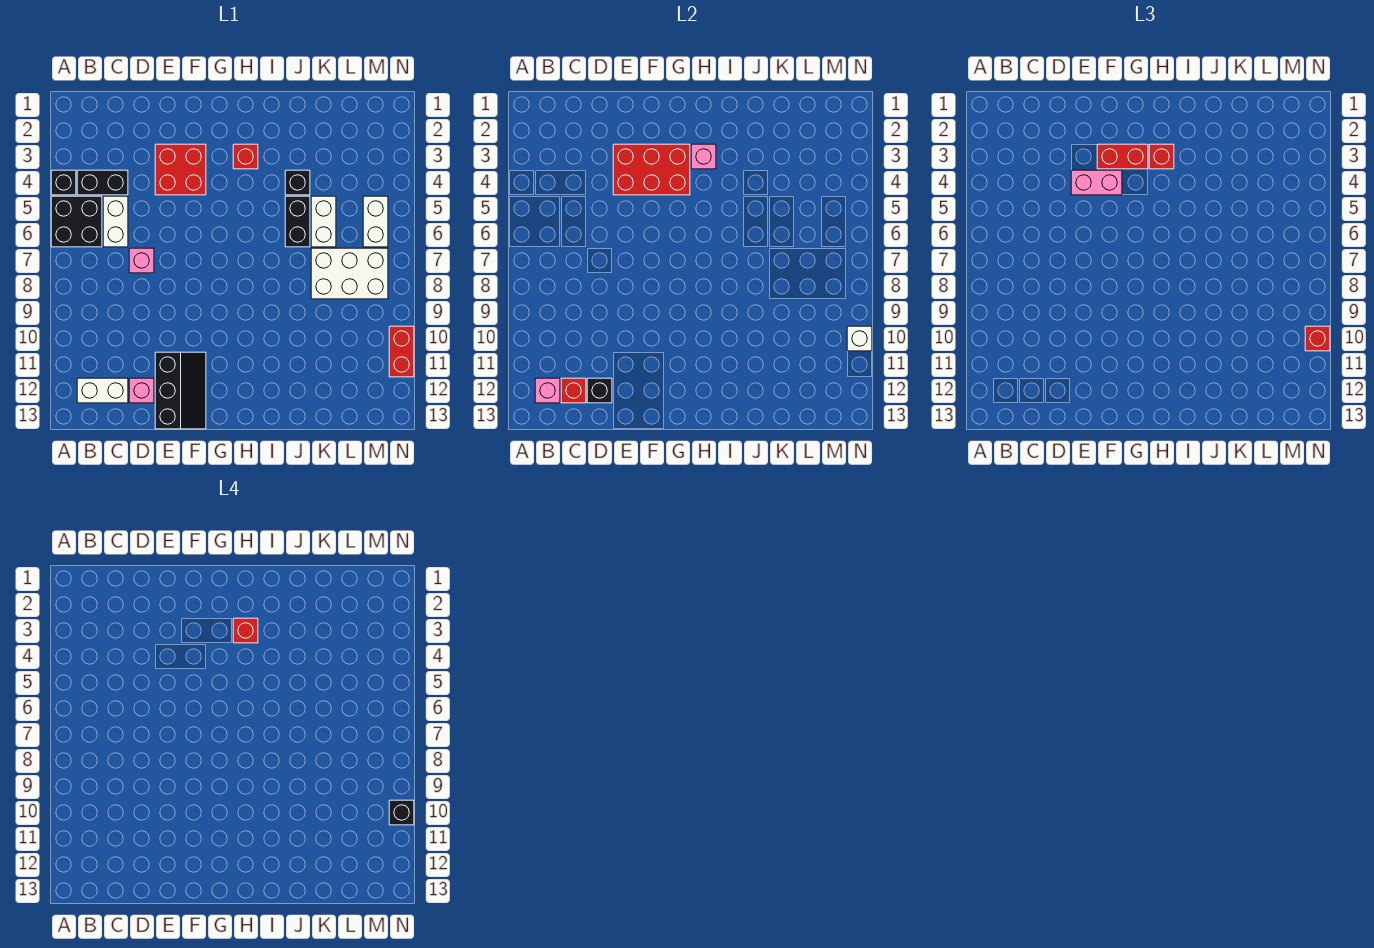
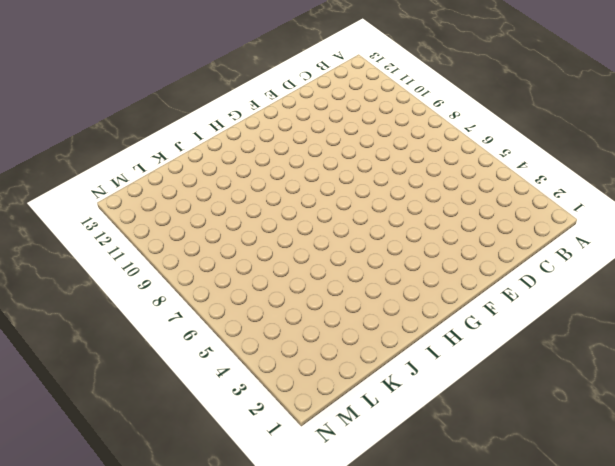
none -> black brick A4 level 1
none -> black brick A5:B6 level 1
none -> black brick B4:C4 level 1

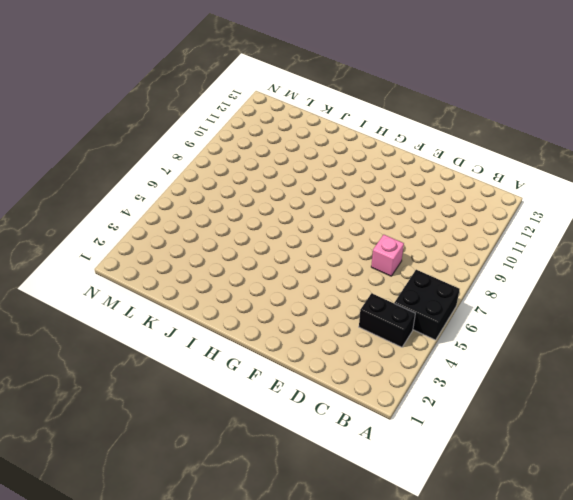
none -> black brick A4 level 1
none -> white brick B12:C12 level 1
none -> white brick C5:C6 level 1

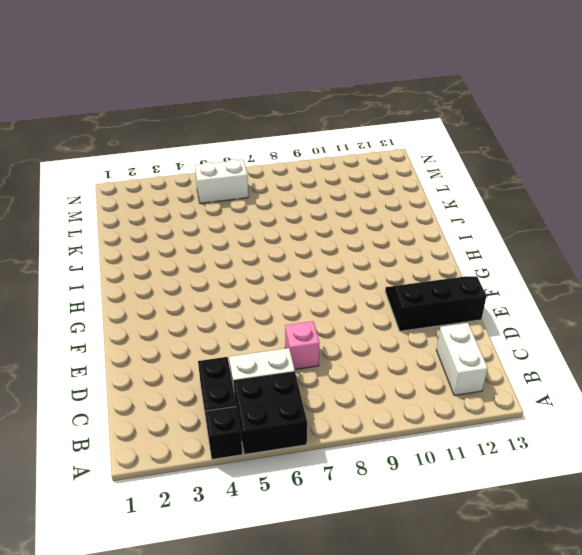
none -> pink brick D12 level 1
none -> red brick E3:F4 level 1
none -> red brick H3 level 1

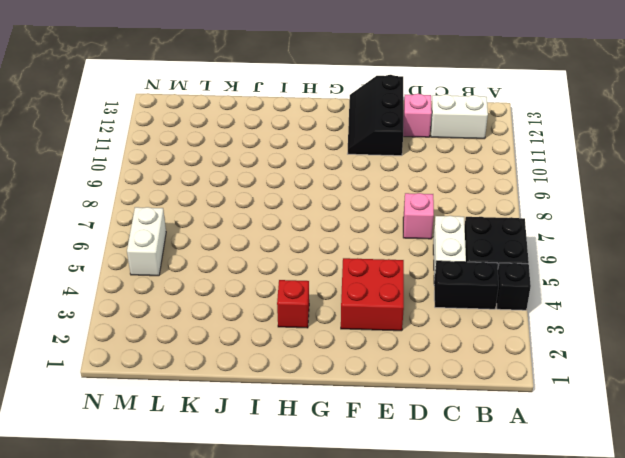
none -> black brick J4 level 1
none -> black brick J5:J6 level 1
none -> white brick K5:K6 level 1

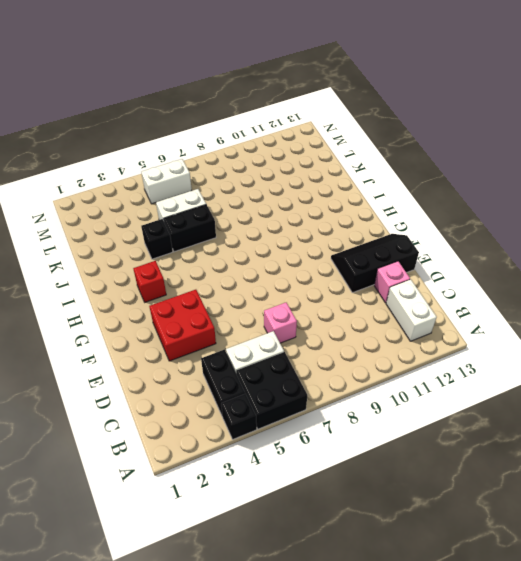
none -> white brick K7:M8 level 1
none -> red brick N10:N11 level 1
none -> pink brick B12 level 2

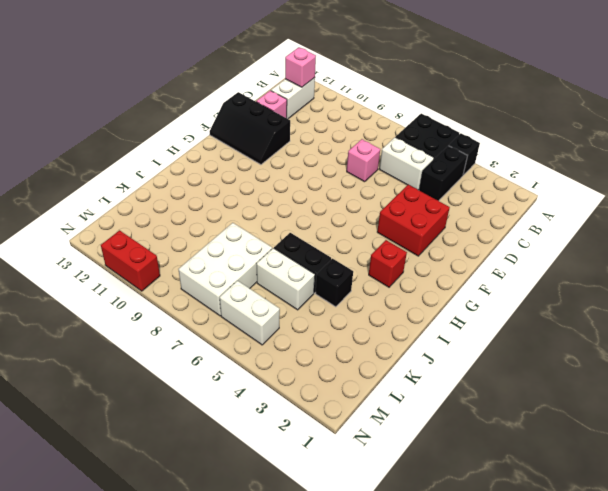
none -> red brick C12 level 2
none -> black brick D12 level 2
none -> red brick E3:G4 level 2

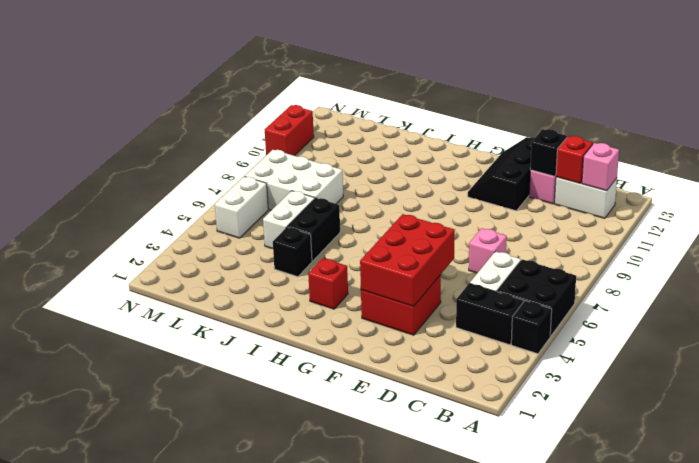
red brick E3:F5 level 2 -> red brick E3:G4 level 2
none -> pink brick H3 level 2
none -> white brick N10 level 2
none -> pink brick E4:F4 level 3

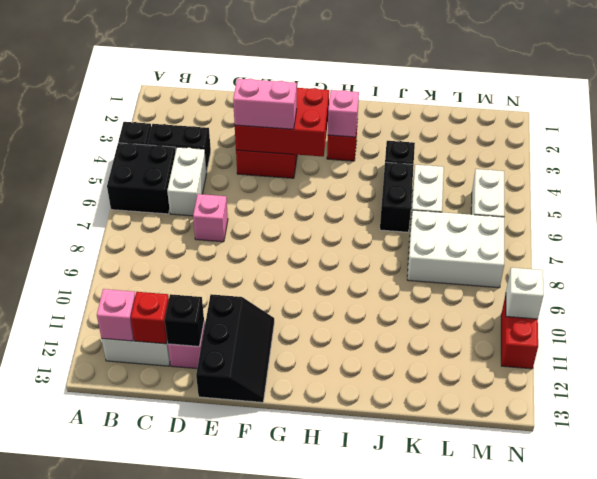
none -> red brick F3:G3 level 3
none -> red brick H3 level 3
none -> red brick N10 level 3

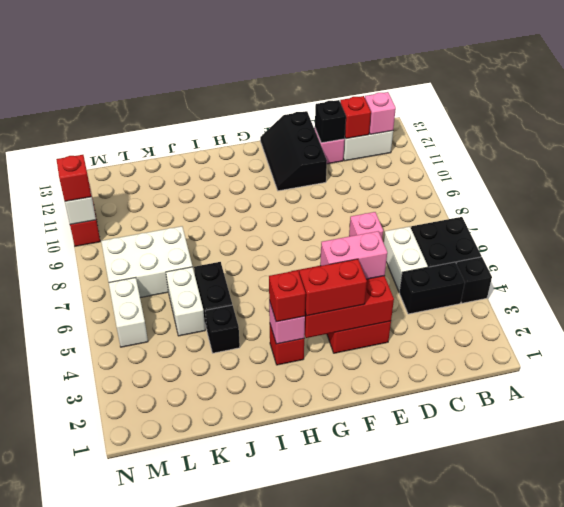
none -> red brick H3 level 4
none -> black brick N10 level 4

